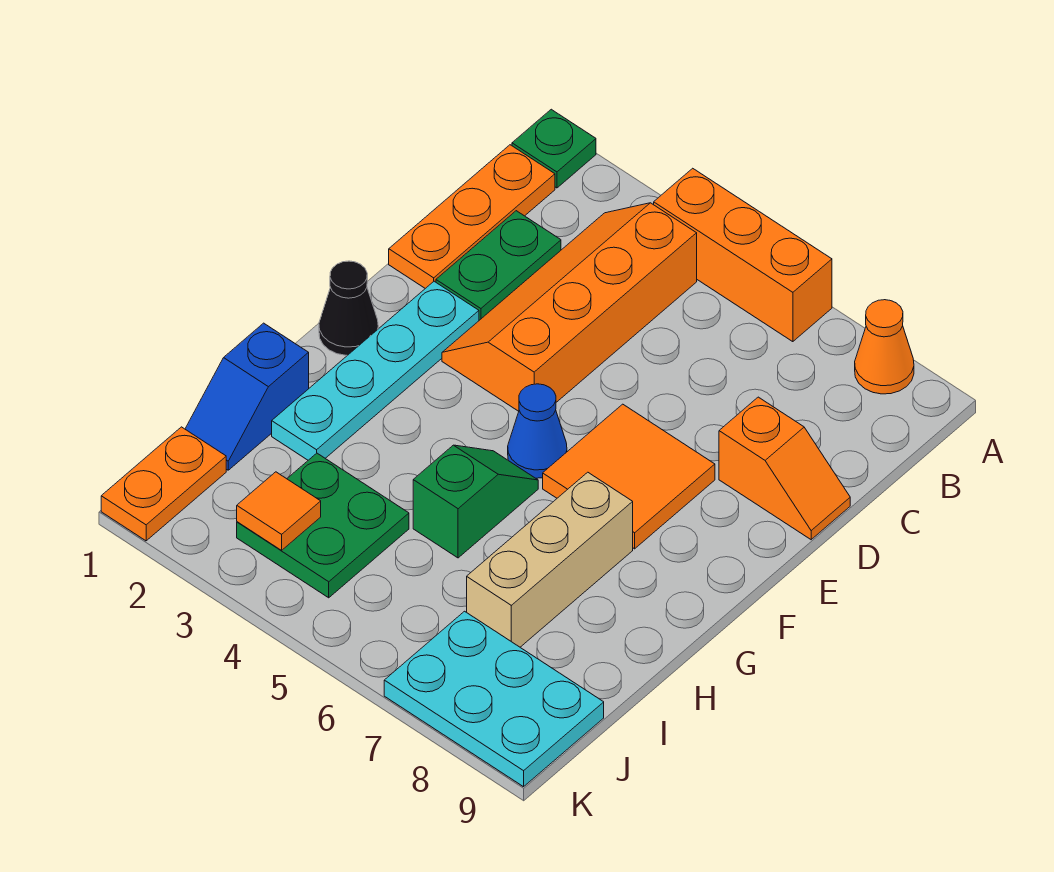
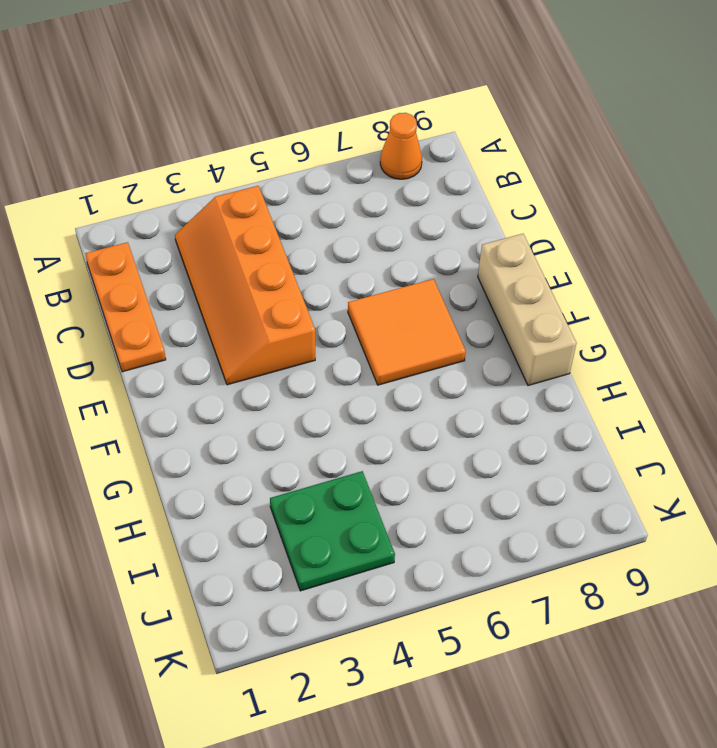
tan brick E9:G9 level 1 -> tan brick G7:I7 level 1
none -> green plate A1 level 1
none -> orange brick A4:A6 level 1
none -> green plate C2:D2 level 1

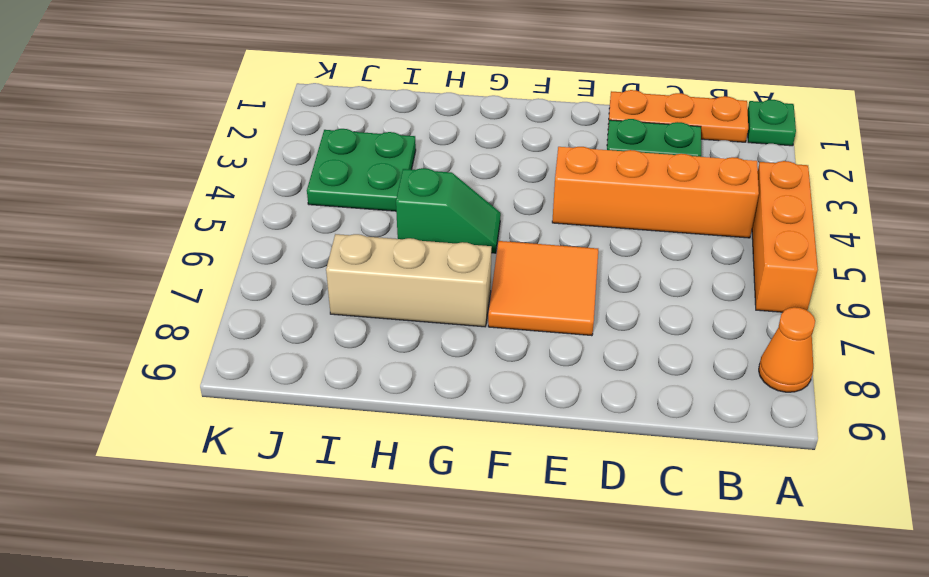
none -> orange slope D8:D9 level 1 top 8
none -> cyan plate E2:H2 level 1
none -> black cone F1 level 1

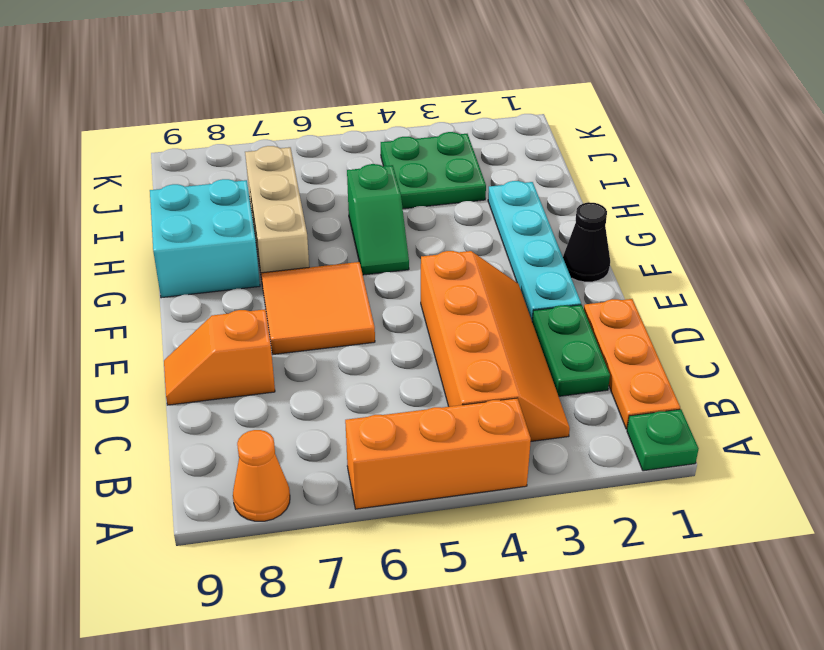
cyan brick G8:H9 level 1 -> none
none -> blue cone F5 level 1
none -> blue slope H1:I1 level 1 top H
none -> orange plate J1:K1 level 1

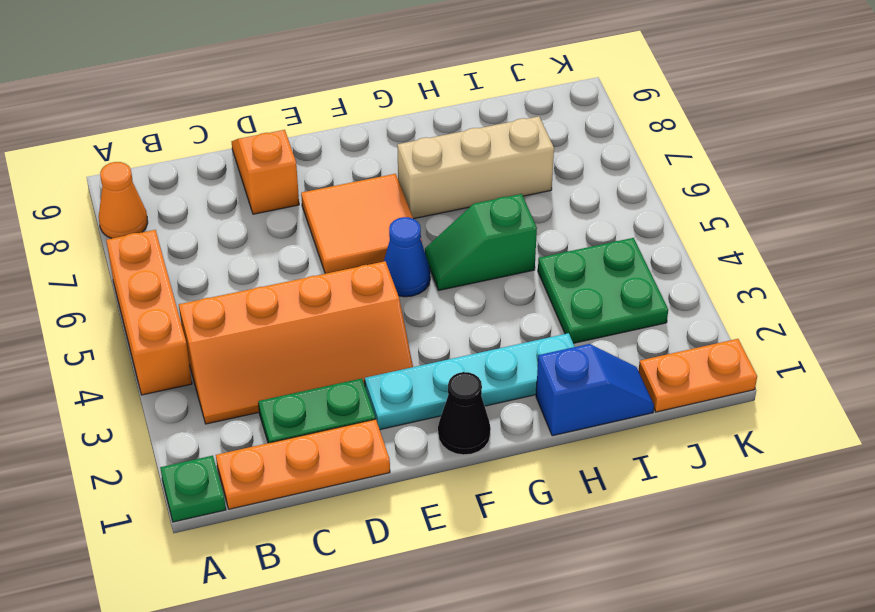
none -> cyan plate J7:K9 level 1
none -> orange tile J3 level 2

